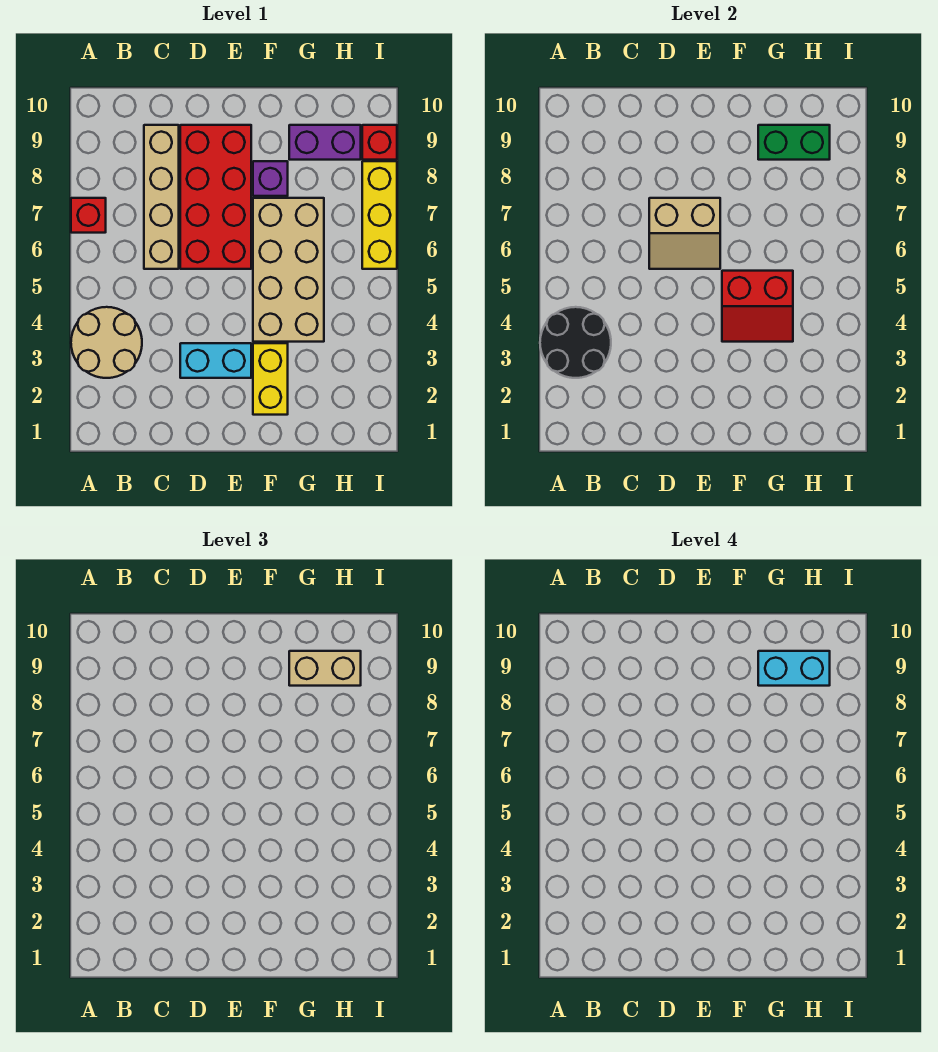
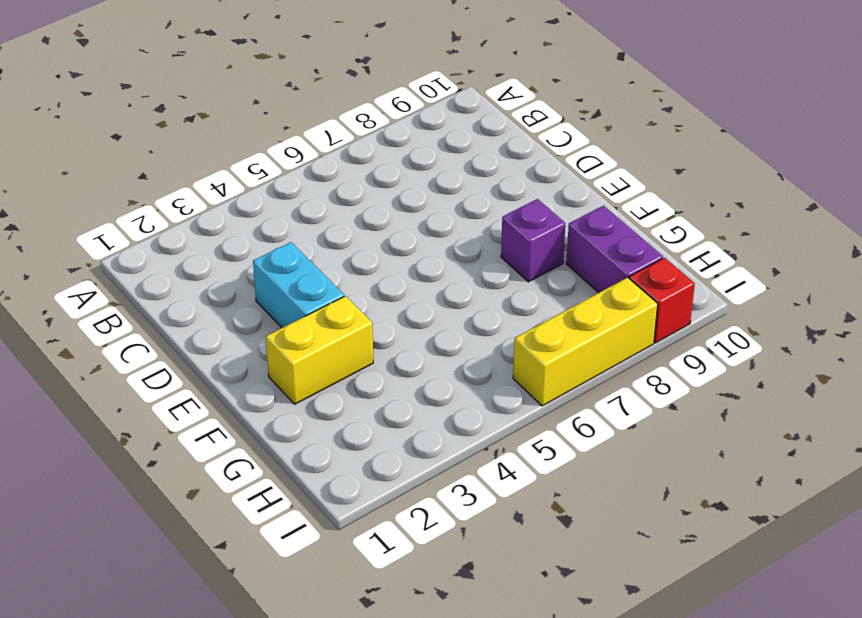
none -> tan round brick A3:B4 level 1
none -> red brick A7 level 1
none -> tan brick C6:C9 level 1

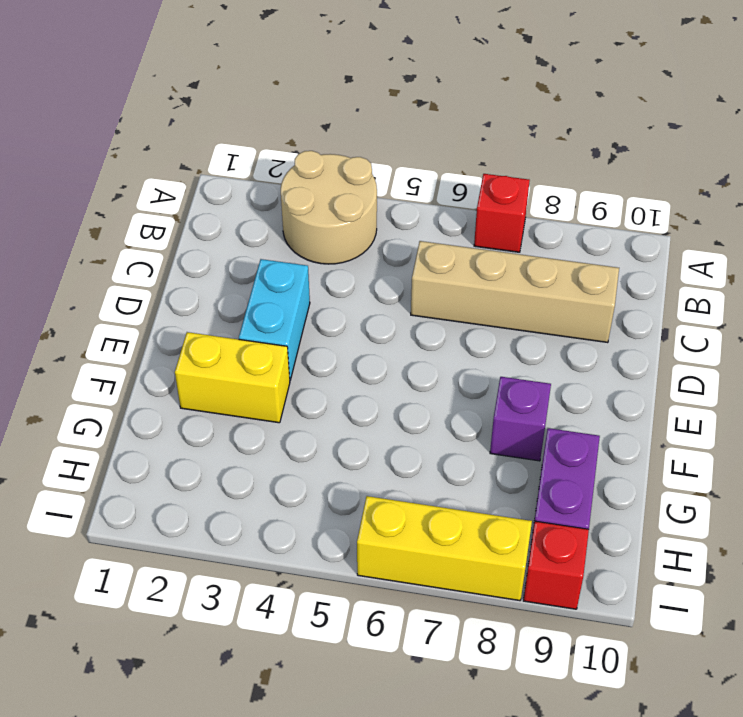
none -> red brick D6:E9 level 1
none -> tan brick F4:G7 level 1
none -> black round brick A3:B4 level 2

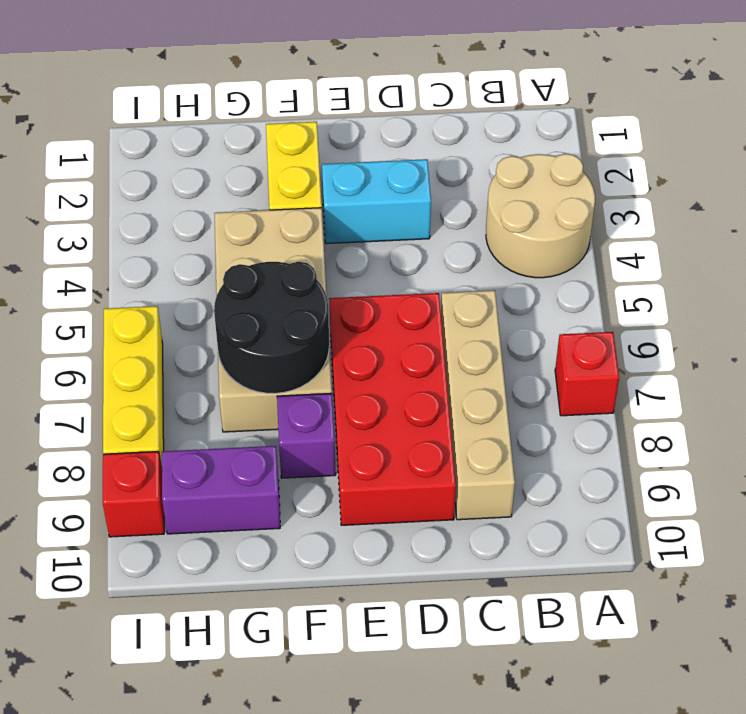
black round brick F6:G7 level 2 -> black round brick A3:B4 level 2
none -> tan slope D6:E7 level 2 top 7
none -> red slope F4:G5 level 2 top 5
none -> green brick G9:H9 level 2

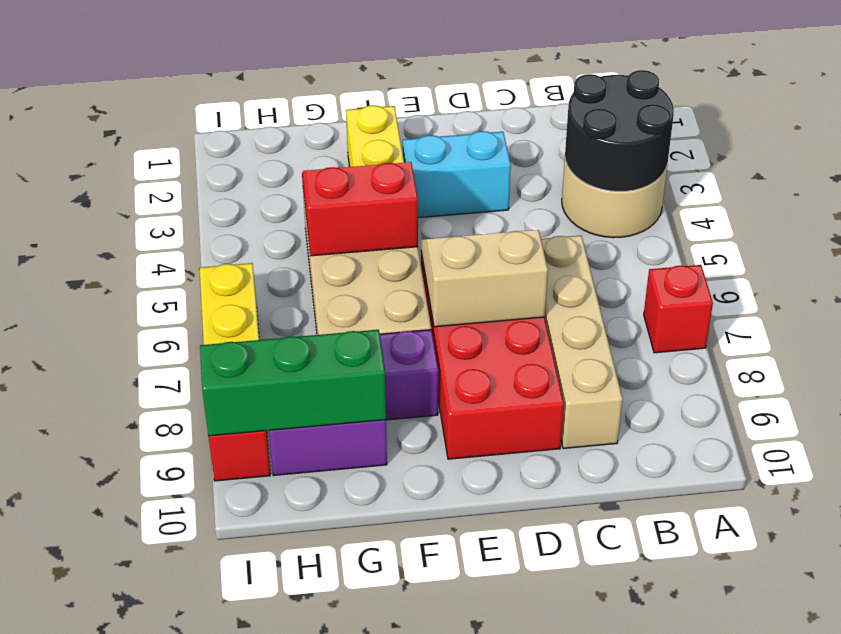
green brick G9:I9 level 2 -> green brick G9:H9 level 2
none -> tan brick G9:H9 level 3
none -> cyan brick G9:H9 level 4

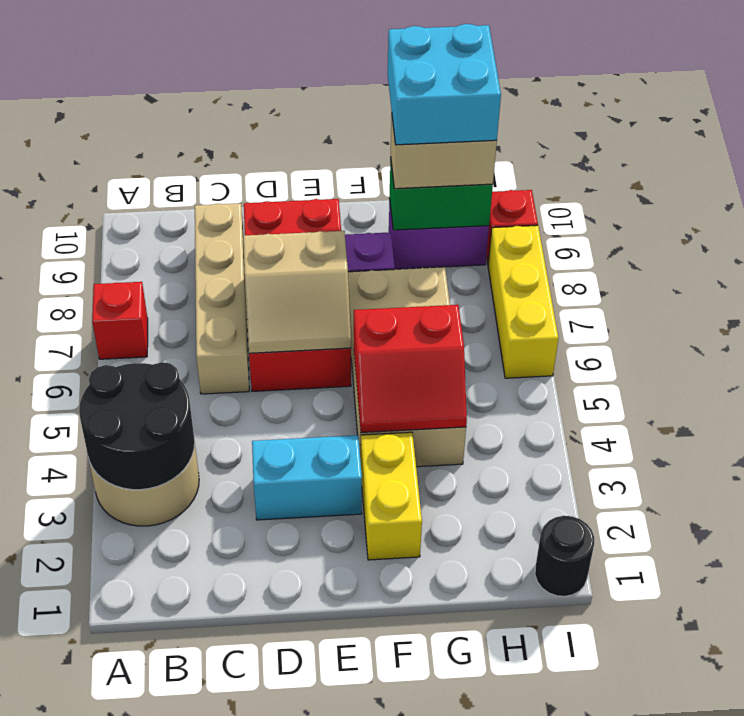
cyan brick G9:H10 level 4 -> cyan brick G9:H9 level 4
black round brick I1 level 1 -> none

